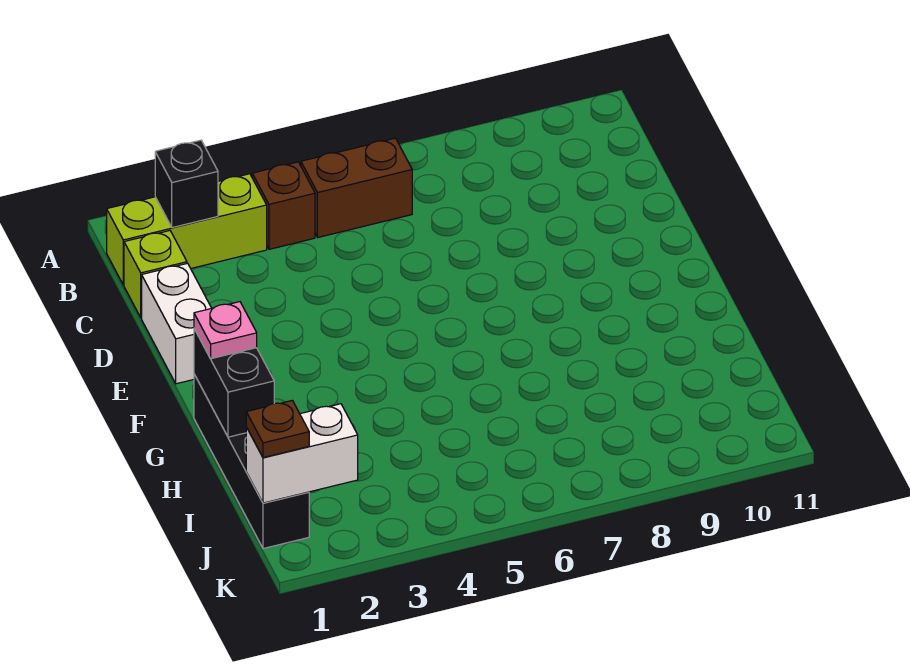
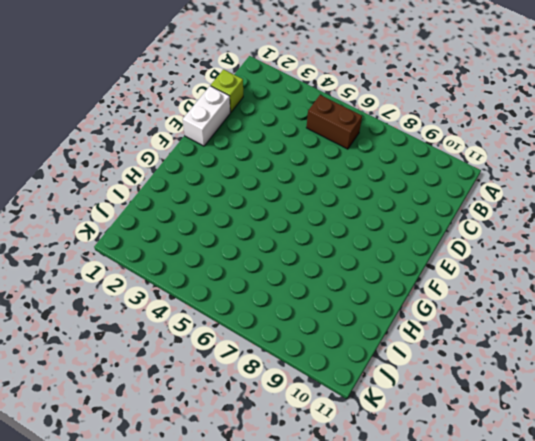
none -> lime brick B1:B3 level 1
none -> brown brick B4 level 1

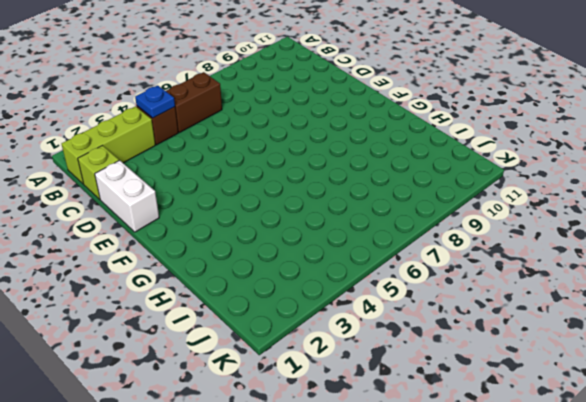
blue plate B4 level 2 -> none
none -> black brick G1:J1 level 1
none -> black brick B2 level 2

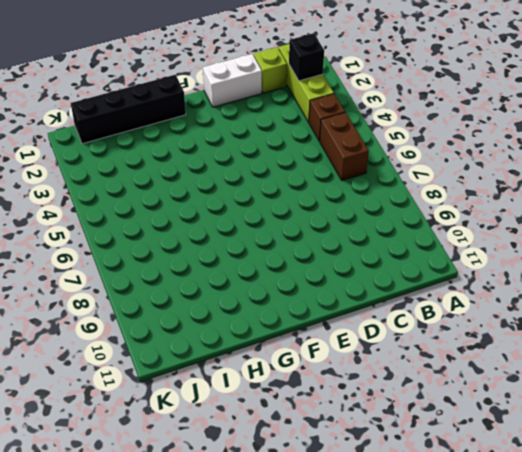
none -> black brick G1:H1 level 2
none -> white brick J1:J2 level 2

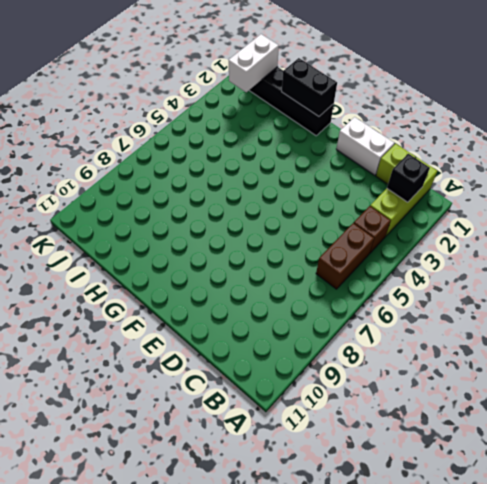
none -> pink plate G1 level 3
none -> brown plate J1 level 3

